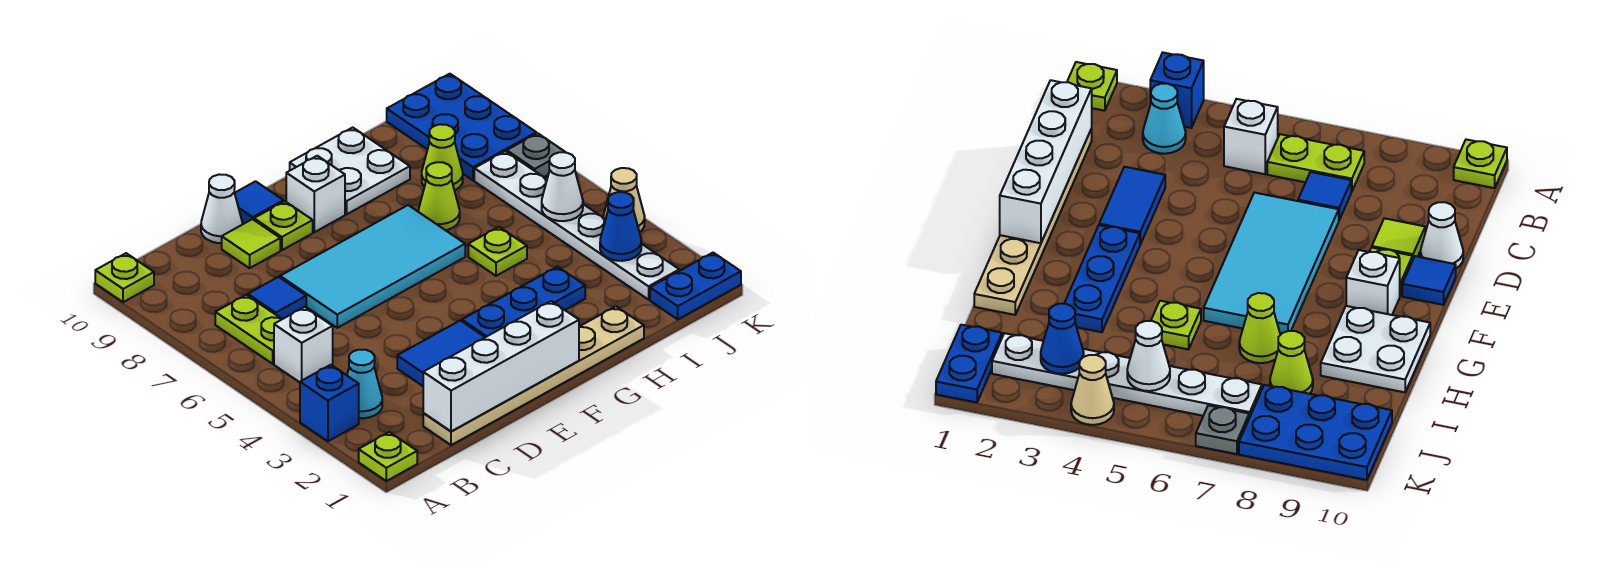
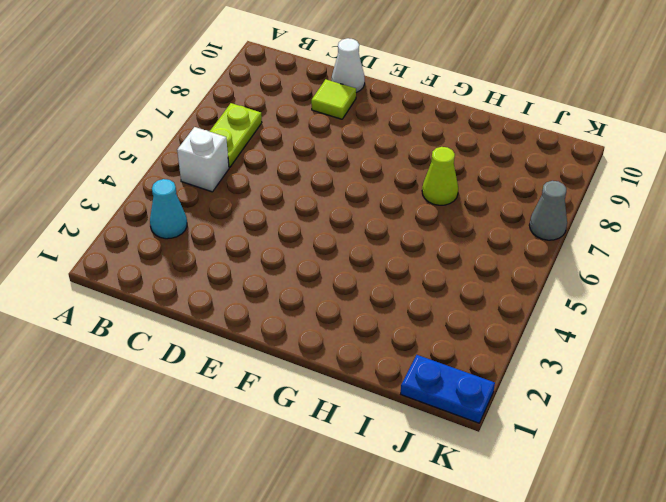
grey cone K7 level 1 -> grey plate K7 level 1
none -> lime plate A1 level 1
none -> blue brick A3 level 1
none -> lime plate A10 level 1

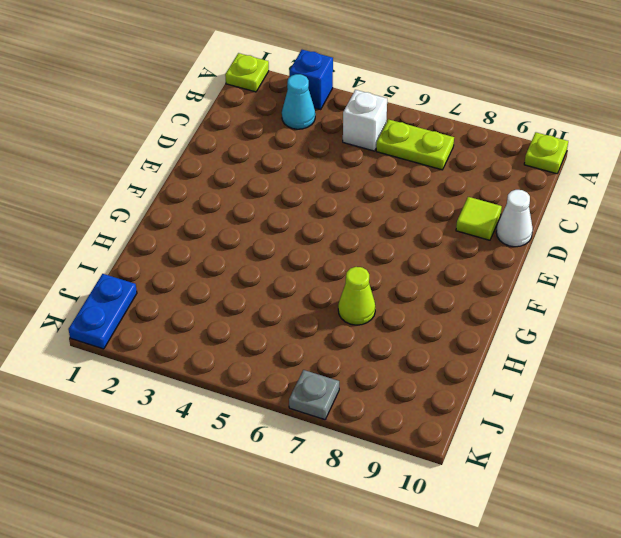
none -> tan plate C1:H1 level 1
none -> blue tile C7 level 1
none -> blue tile D3:E3 level 1

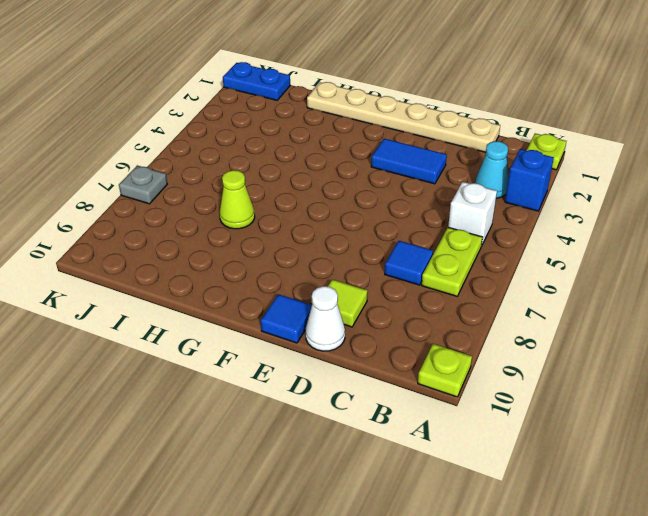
none -> cyan tile D6:G7 level 1
none -> lime plate E9 level 1
none -> blue plate F3:H3 level 1

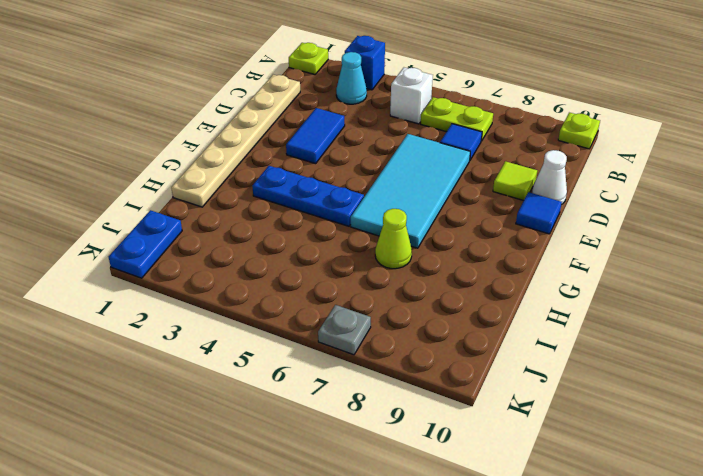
blue plate G3:G5 level 1 -> blue plate F3:H3 level 1
none -> lime plate E9 level 1
none -> white brick F9 level 1
none -> white plate G9:H10 level 1

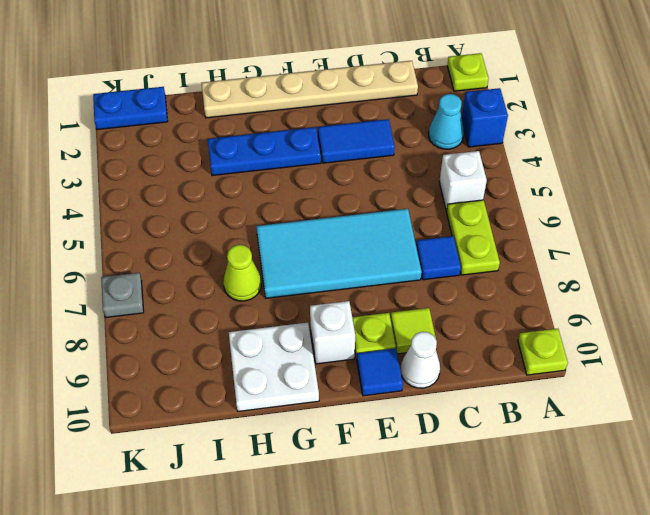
none -> lime plate H5 level 1
none -> lime cone I8 level 1
none -> white plate J2:J7 level 1

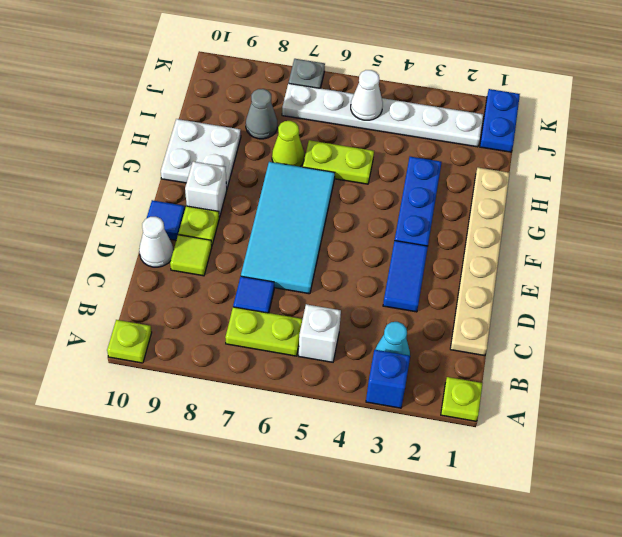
lime plate H5:H6 level 1 -> lime plate H5 level 1
grey cone I8 level 1 -> lime cone I8 level 1
none -> blue plate J8:K10 level 1
none -> tan cone K4 level 1
none -> white brick C1:F1 level 2

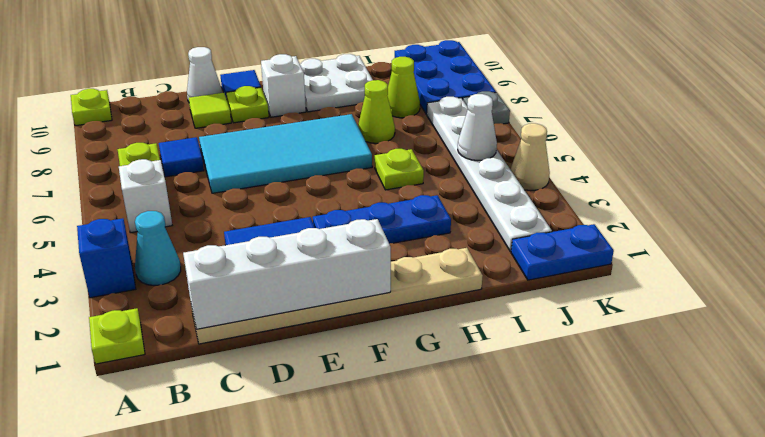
none -> blue cone J3 level 2

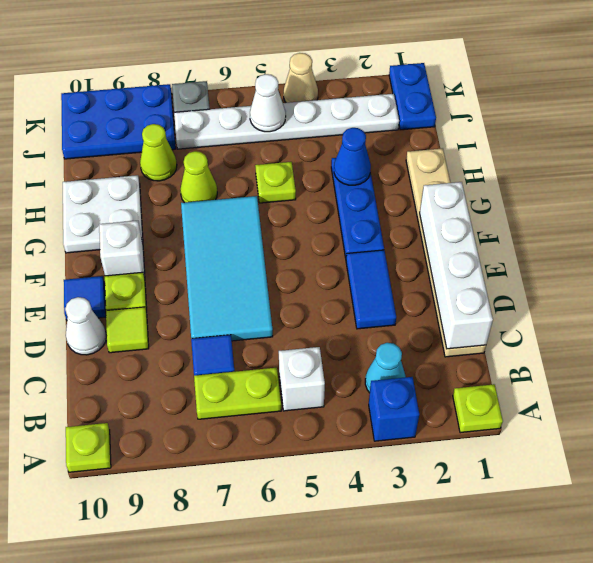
blue cone H3 level 2 -> blue cone J3 level 2

